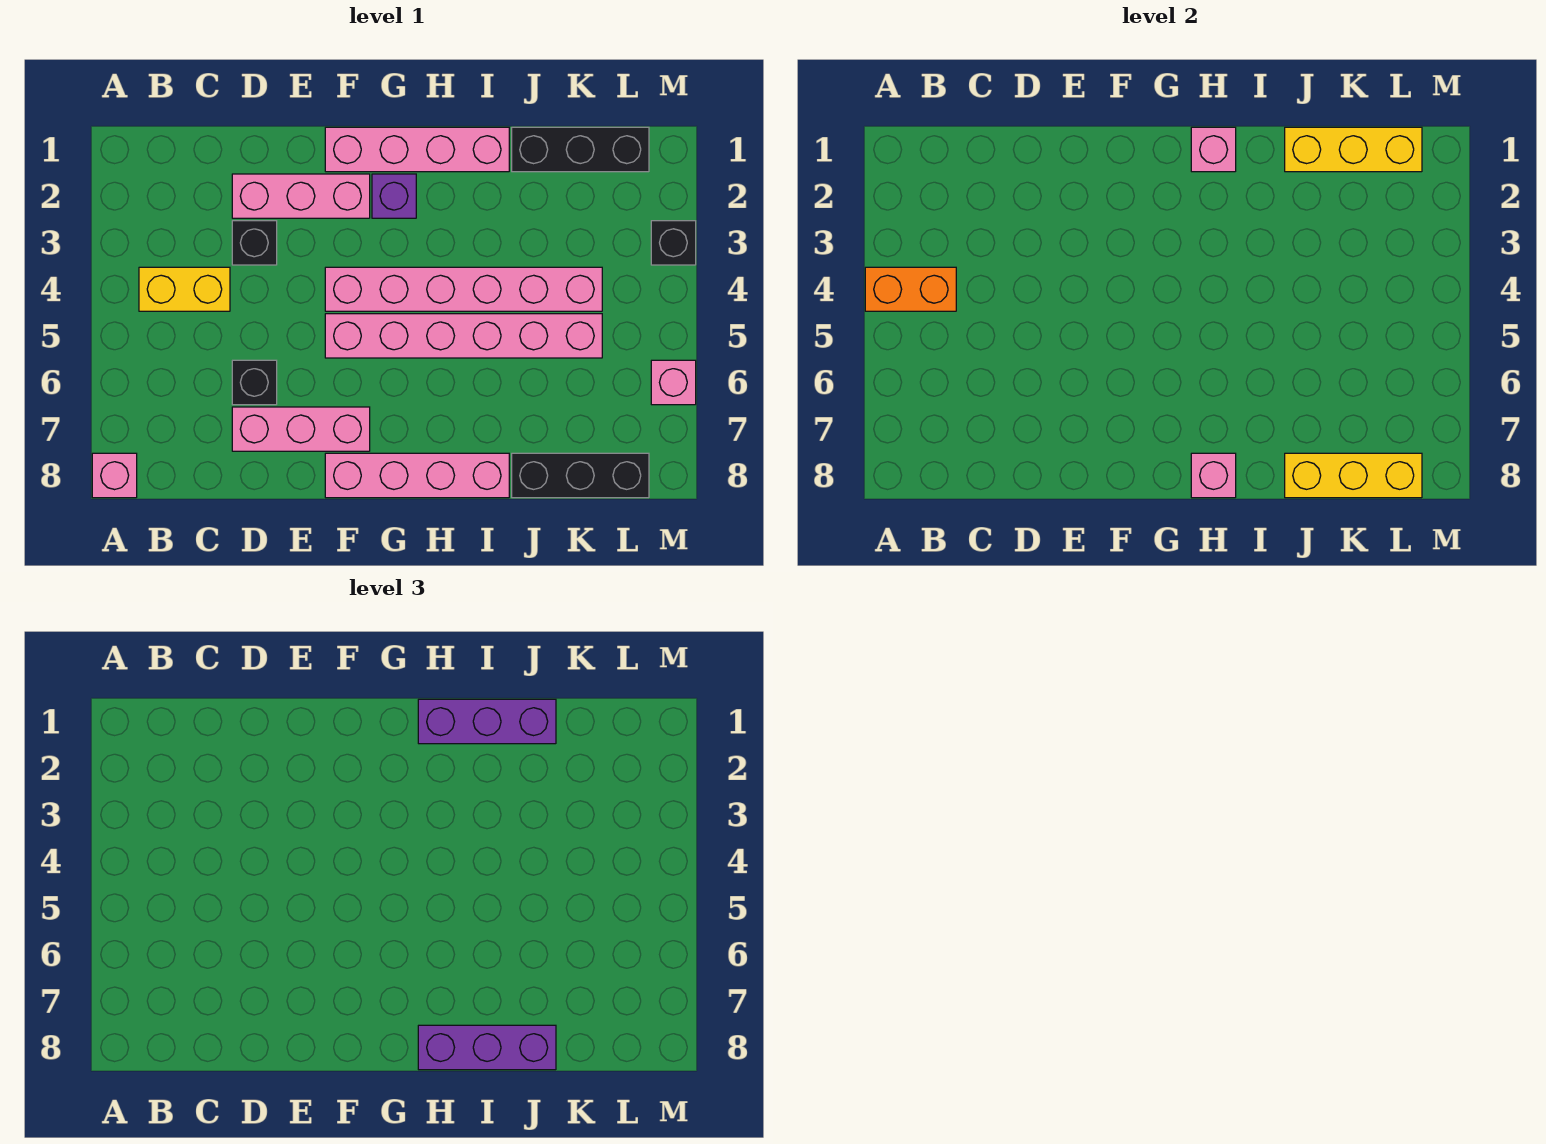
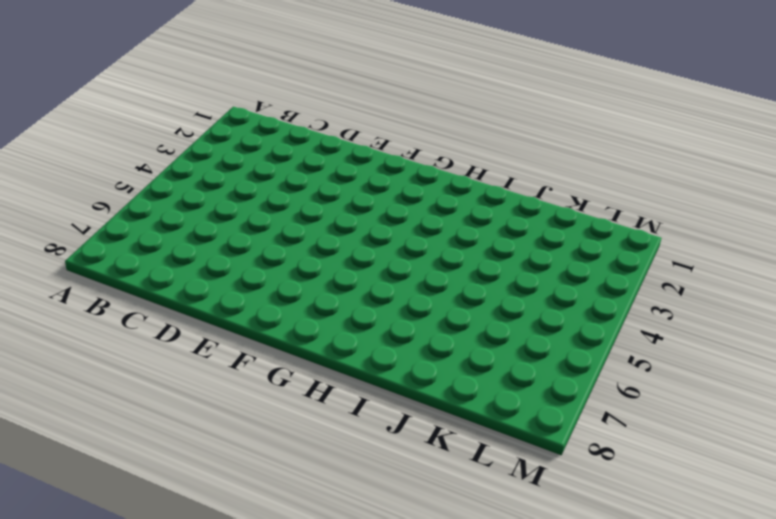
none -> pink brick A8 level 1
none -> yellow brick B4:C4 level 1
none -> pink brick D2:F2 level 1

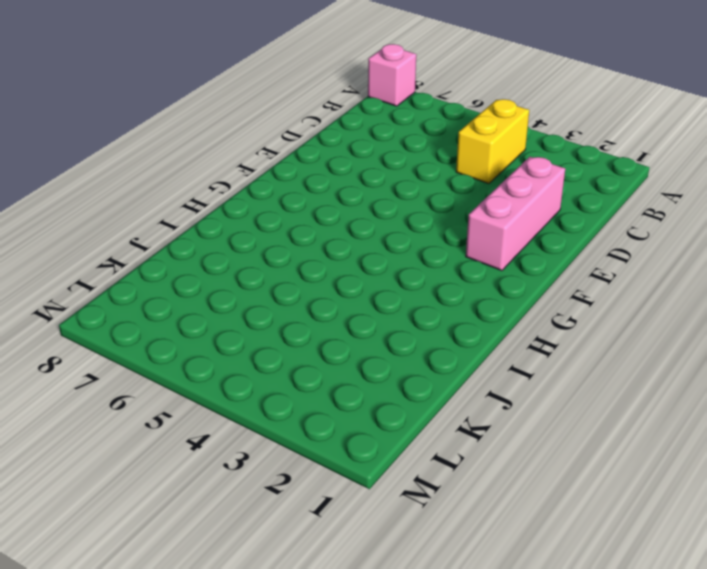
none -> black brick D3 level 1
none -> black brick D6 level 1
none -> pink brick D7:F7 level 1

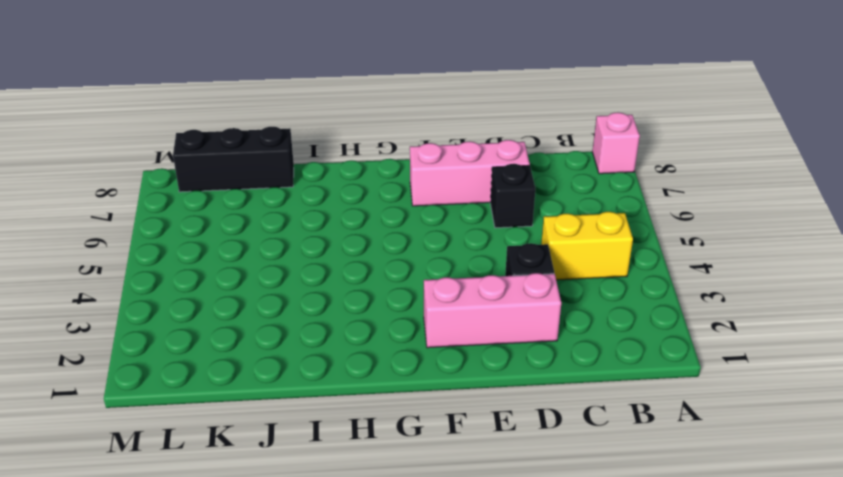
none -> pink brick F1:I1 level 1
none -> pink brick F4:K4 level 1
none -> pink brick F5:K5 level 1

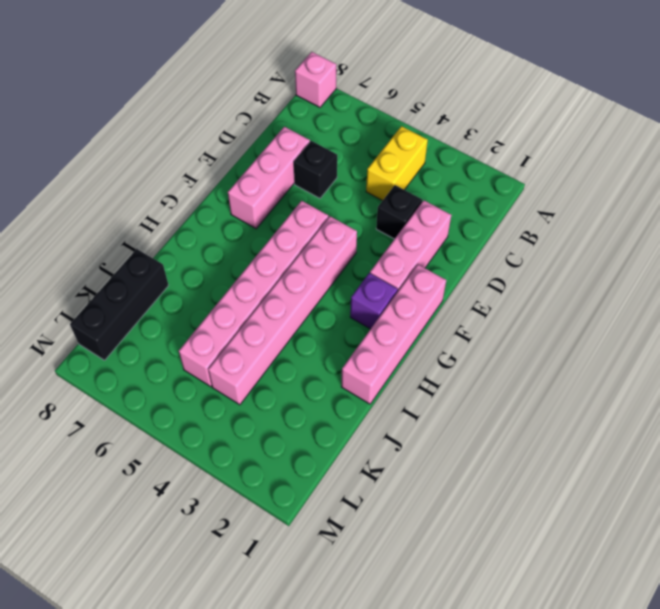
none -> pink brick F8:I8 level 1
none -> black brick J1:L1 level 1
none -> black brick M3 level 1

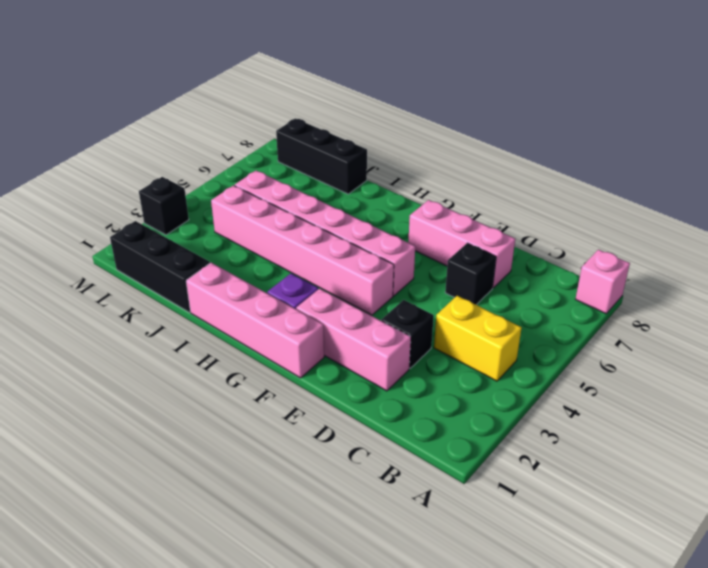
none -> pink brick F8:I8 level 1
none -> pink brick M6 level 1
none -> orange brick A4:B4 level 2

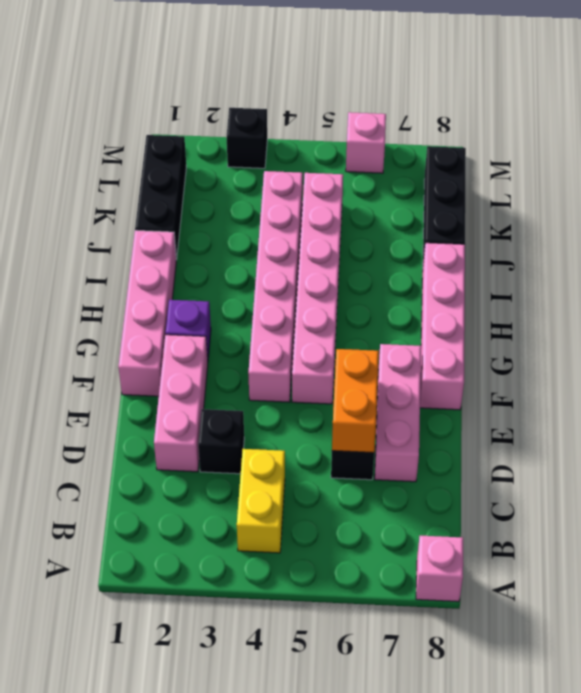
orange brick D6:E6 level 2 -> orange brick A4:B4 level 2
none -> pink brick H1 level 2
none -> pink brick H8 level 2
none -> yellow brick J1:L1 level 2

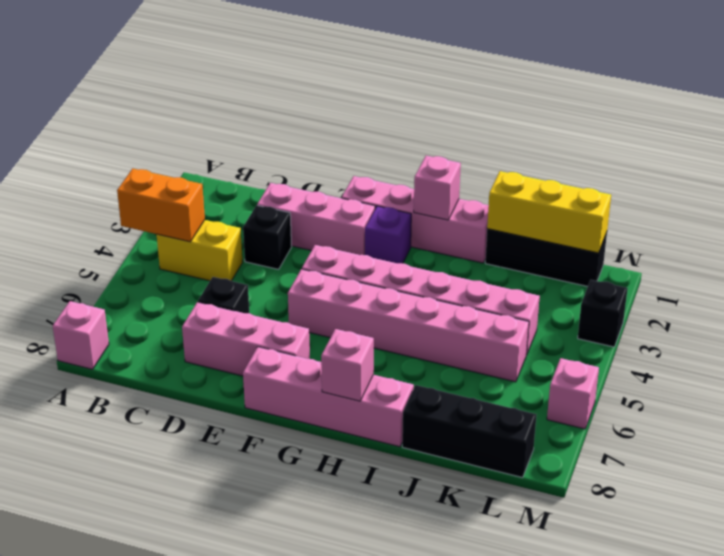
none -> yellow brick J8:L8 level 2
none -> purple brick H1:J1 level 3
none -> purple brick H8:J8 level 3

